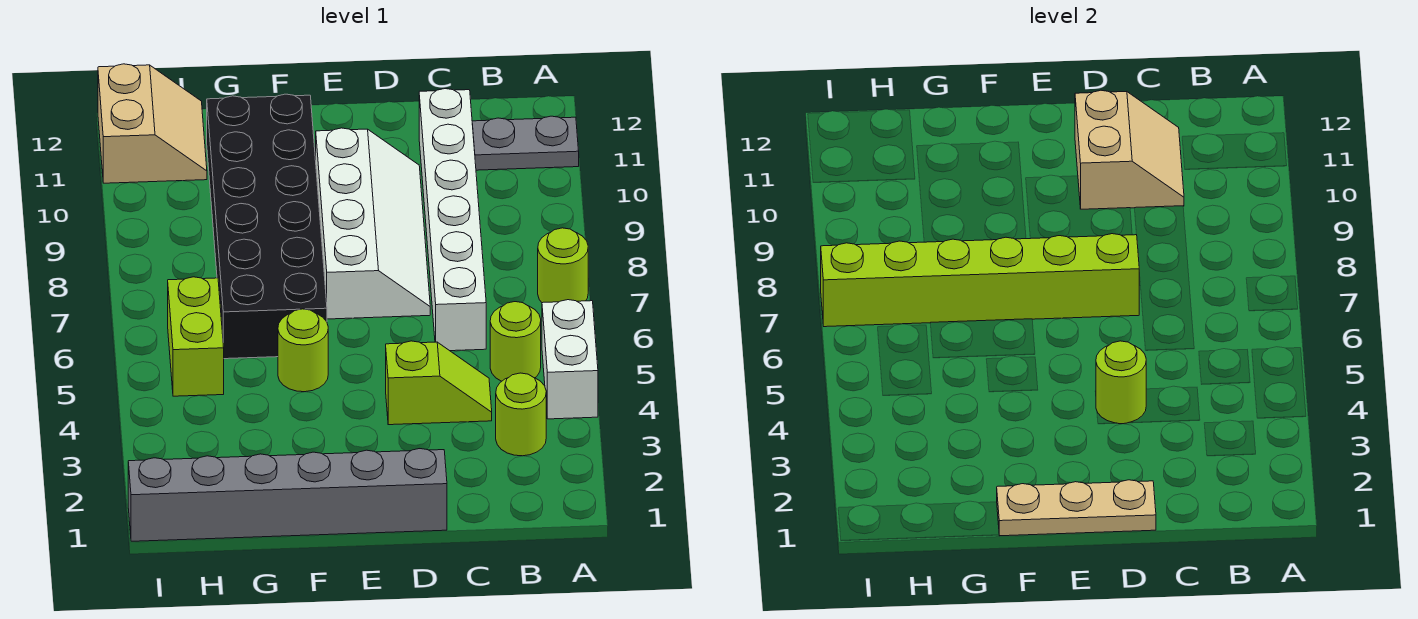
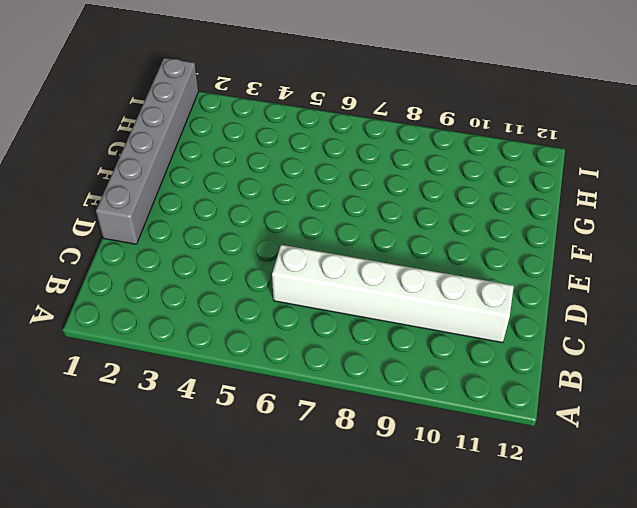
none -> white brick A4:A5 level 1
none -> lime round brick A7 level 1
none -> grey plate A11:B11 level 1

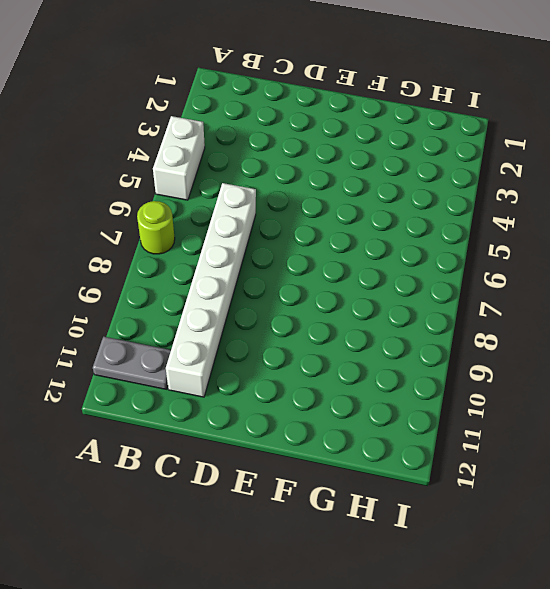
none -> lime round brick B3 level 1
none -> lime round brick B5 level 1
none -> lime slope C4:D4 level 1 top D

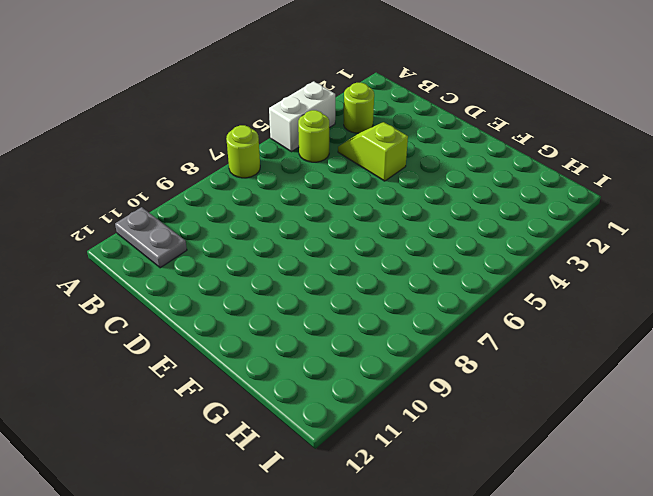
none -> white brick C6:C11 level 1
none -> grey brick D1:I1 level 1
none -> white slope D7:E10 level 1 top E

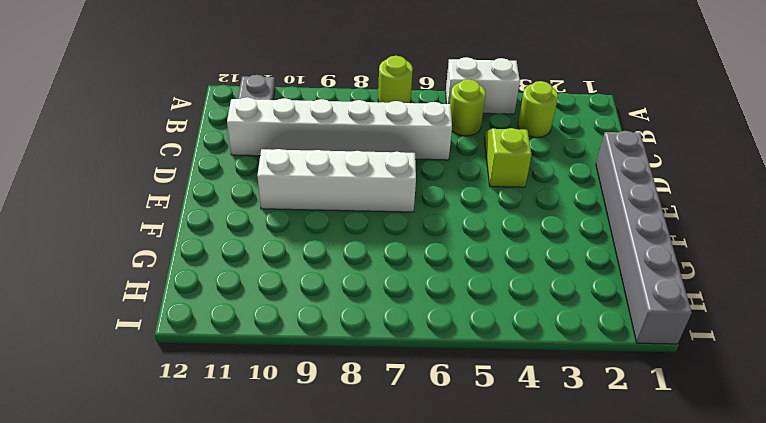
none -> lime round brick F5 level 1
none -> black brick F6:G11 level 1
none -> lime brick H5:H6 level 1

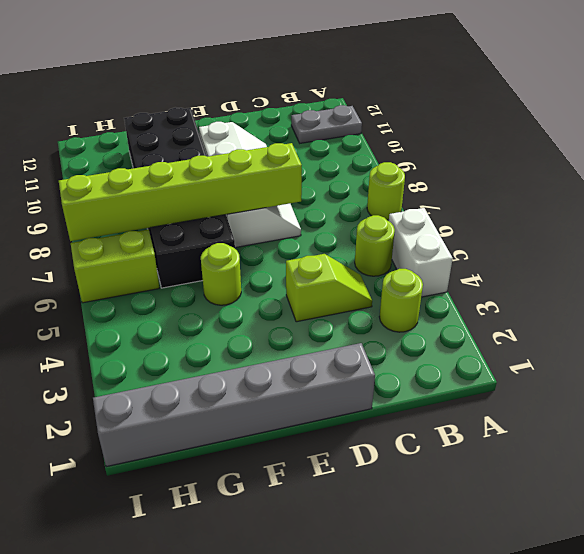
lime brick H6:I6 level 1 -> lime brick H5:H6 level 1
none -> white brick C6:C11 level 1
none -> tan slope H11:I12 level 1 top I
none -> tan slope C10:D11 level 2 top D

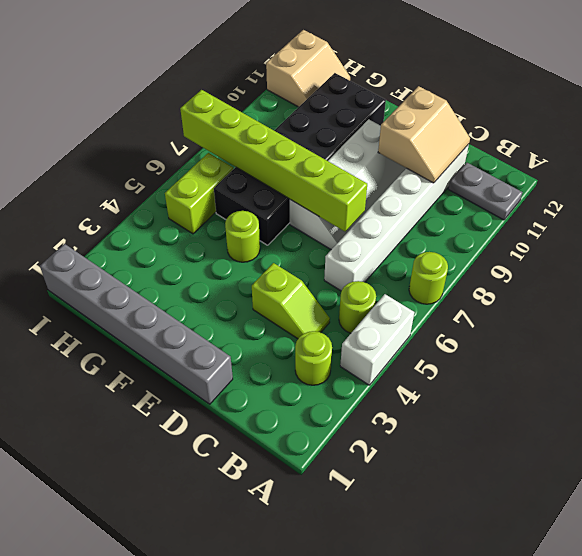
none -> tan plate D1:F1 level 2
none -> lime round brick D4 level 2

